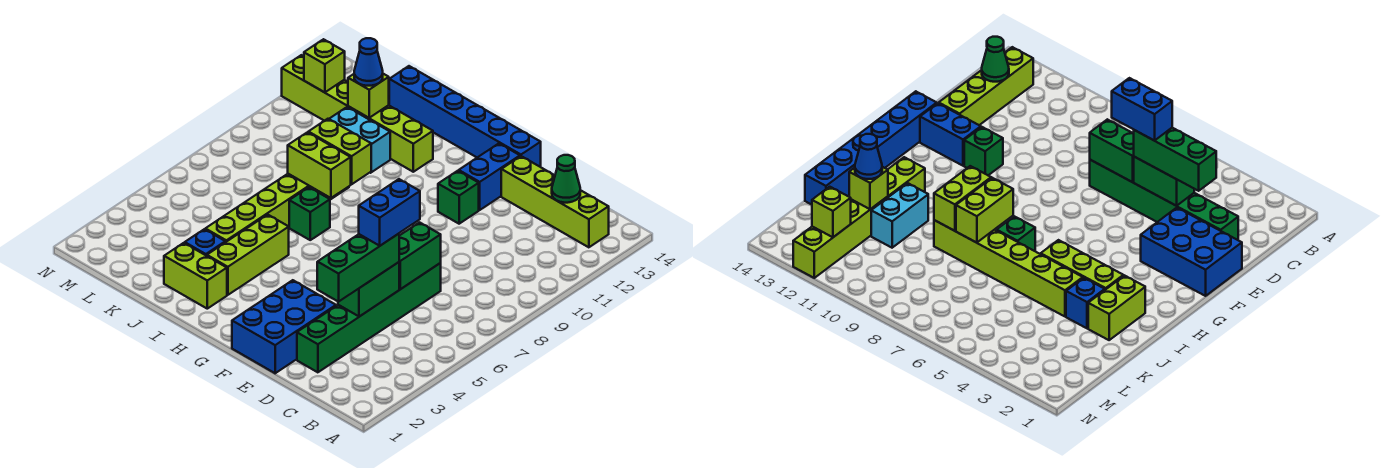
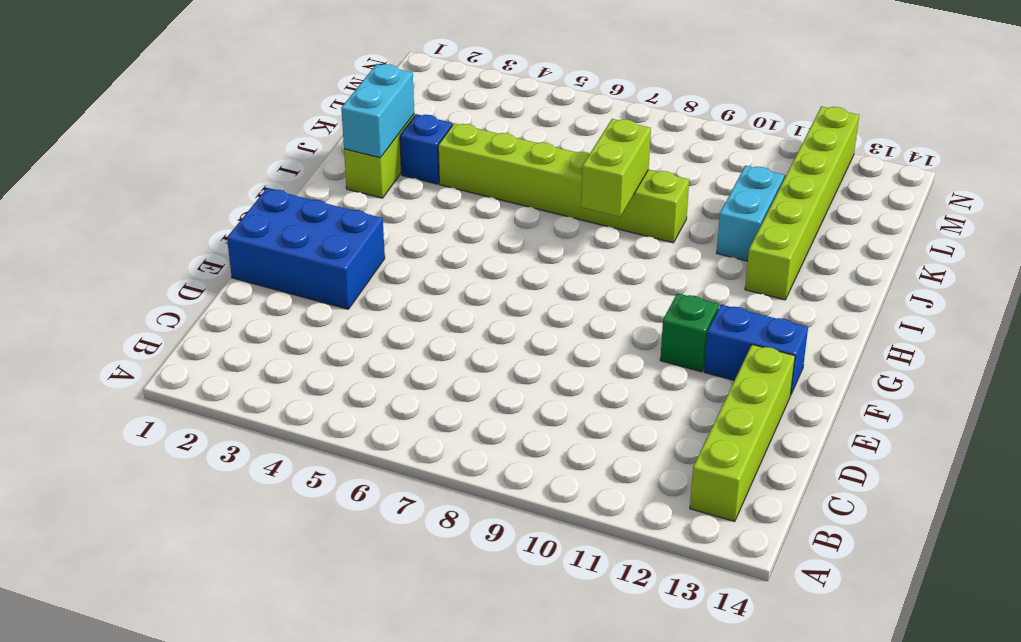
cyan brick I2:J2 level 2 -> none
none -> green brick D2:D7 level 1
none -> blue brick F14:K14 level 1
none -> lime brick I3:I5 level 1

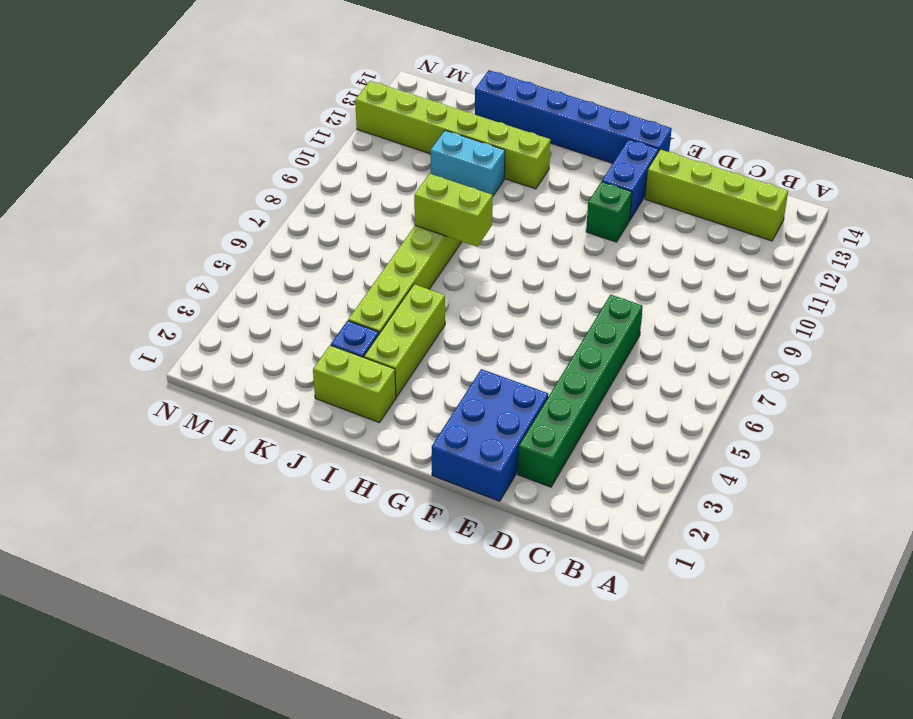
none -> green brick I7 level 1
none -> green cone C13 level 2
none -> green brick D4:D5 level 2

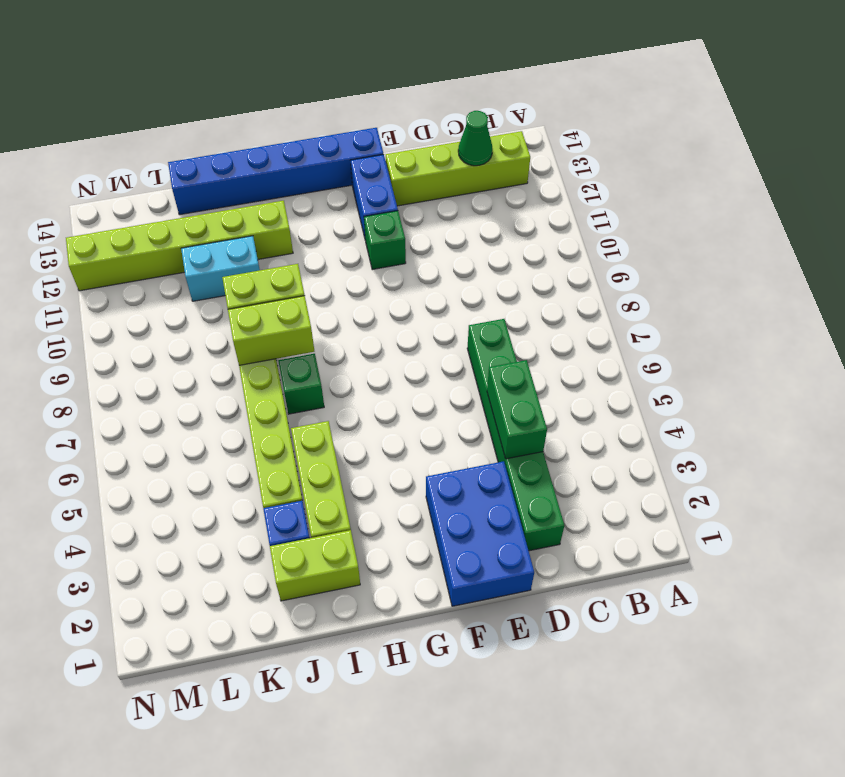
none -> green brick D6:D7 level 2
none -> lime brick K12 level 2
none -> lime brick M12 level 2

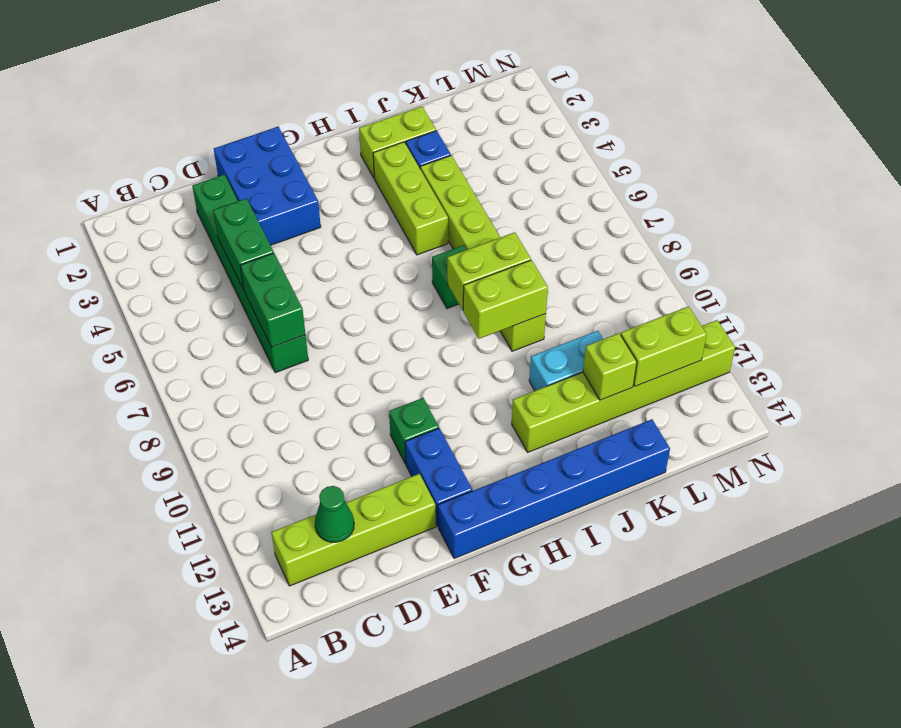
lime brick L12:M12 level 2 -> lime brick M12 level 2
none -> green brick D3:D5 level 3
none -> blue cone K12 level 3
none -> blue brick D5:D6 level 4

